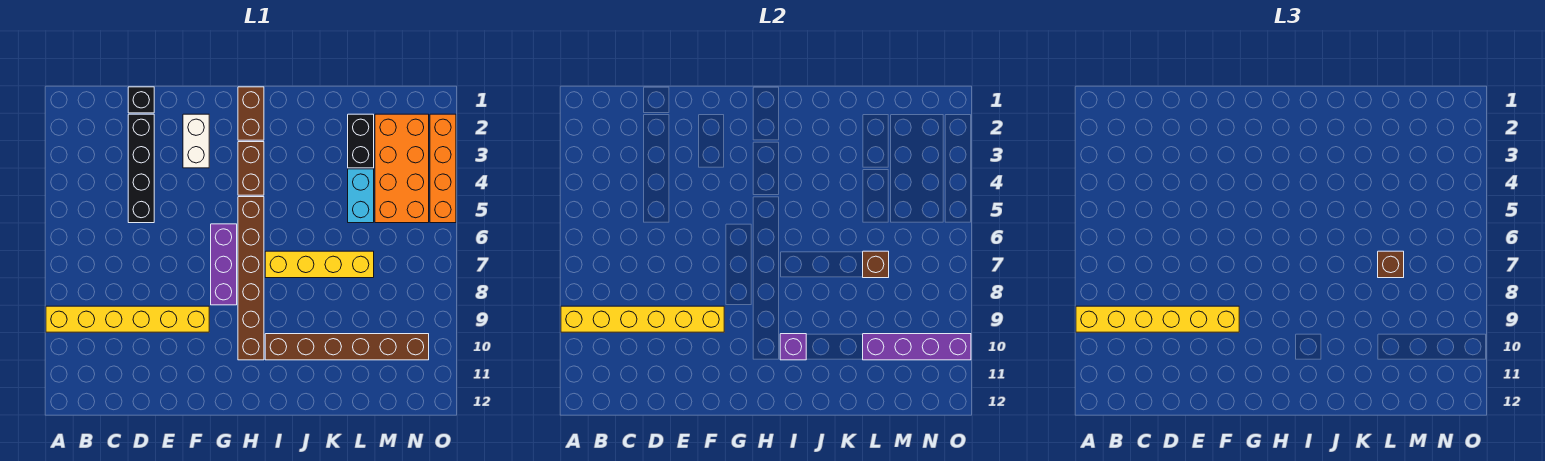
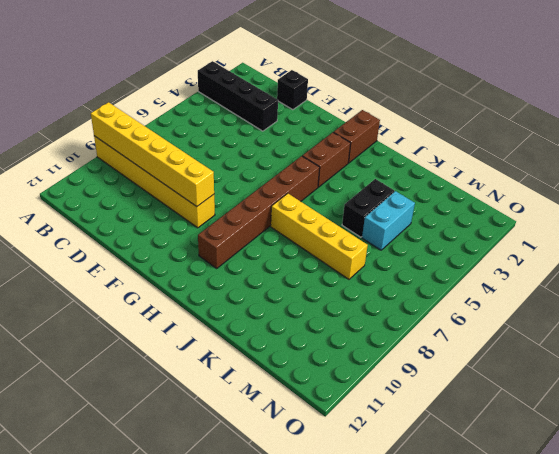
black brick A3:D3 level 1 -> black brick D2:D5 level 1
black brick K4:K5 level 1 -> black brick L2:L3 level 1
none -> white brick F2:F3 level 1
none -> purple brick G6:G8 level 1
none -> brown brick I10:N10 level 1

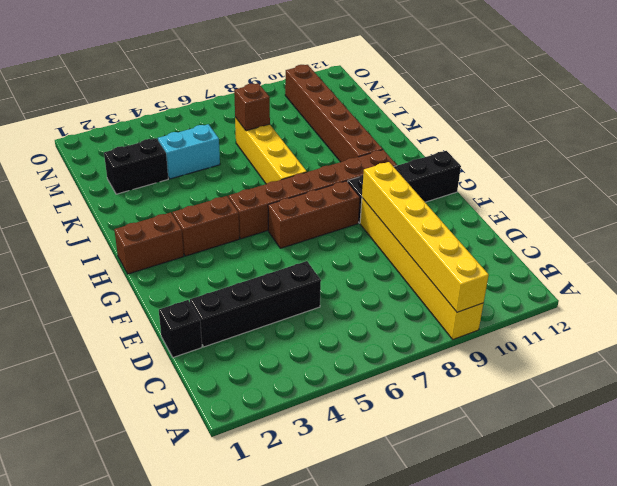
brown brick G6:G8 level 1 -> purple brick G6:G8 level 1
black brick G9:G12 level 1 -> none
none -> white brick F2:F3 level 1
none -> orange brick M2:N5 level 1
none -> orange brick O2:O5 level 1

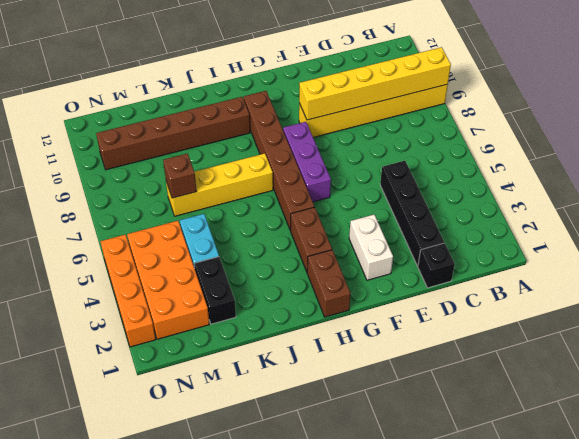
none -> purple brick I10 level 2
none -> purple brick L10:O10 level 2
none -> yellow brick A9:F9 level 3

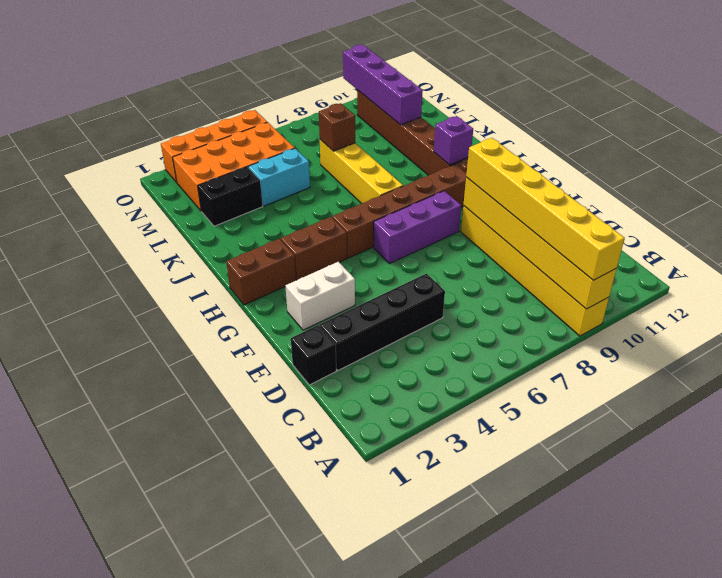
none -> brown brick L7 level 3

